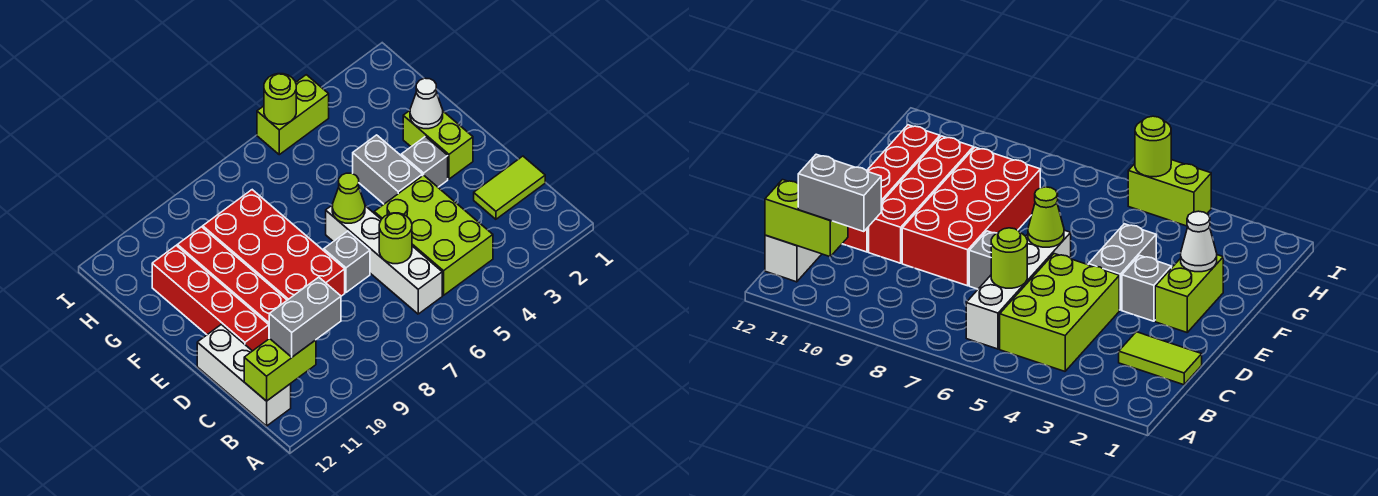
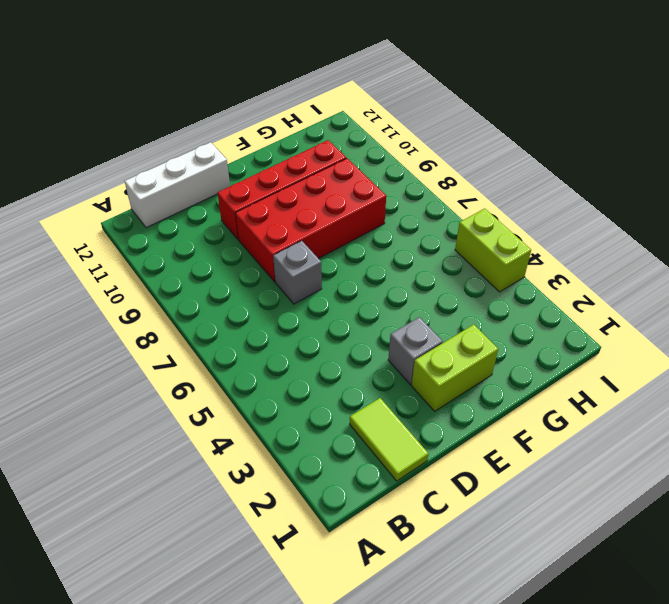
none -> lime brick B4:D5 level 1
none -> white brick B6:E6 level 1
none -> red brick D11:G11 level 1

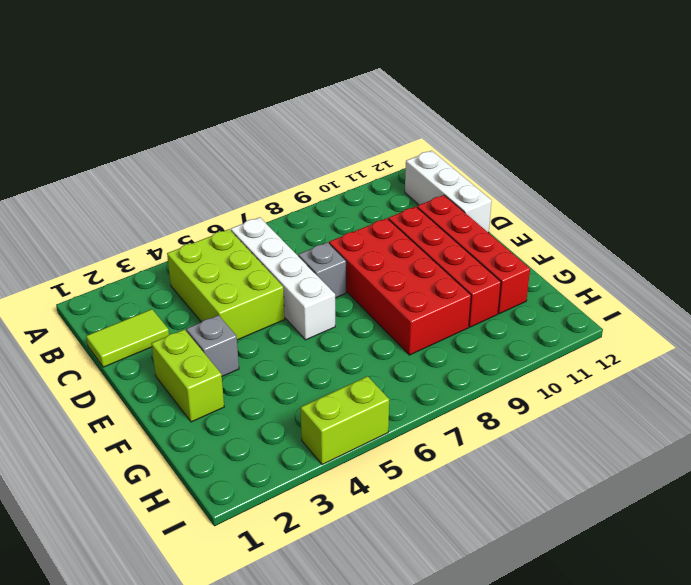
none -> grey brick E4:F4 level 1
none -> lime brick B11:B12 level 2
none -> lime round brick C6 level 2

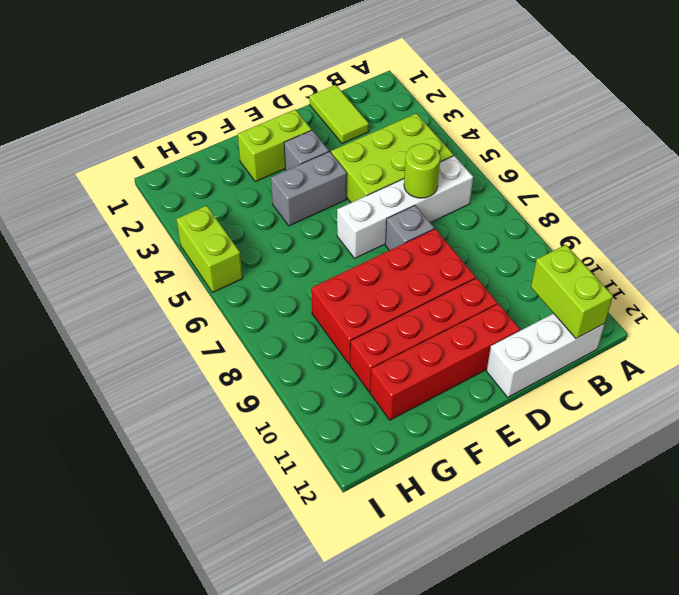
none -> lime cone E6 level 2
none -> white cone F2 level 2
none -> lime round brick I5 level 2

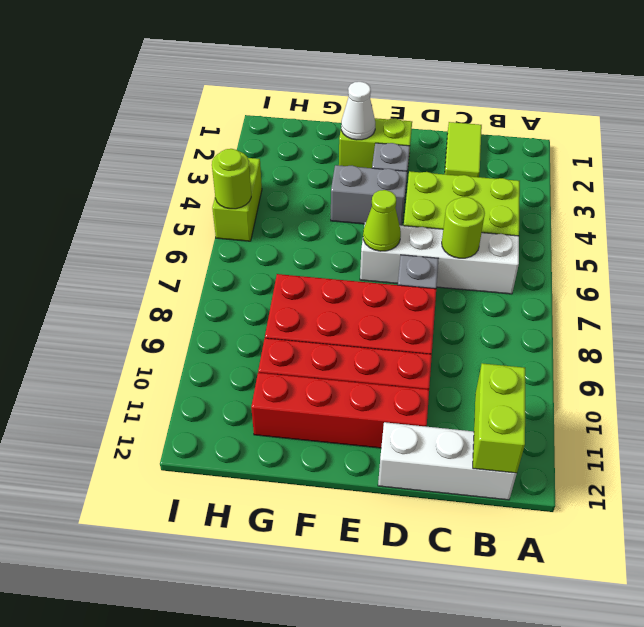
none -> grey brick B10:B11 level 3

